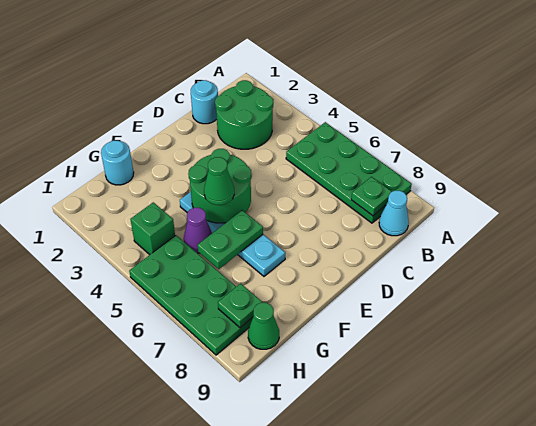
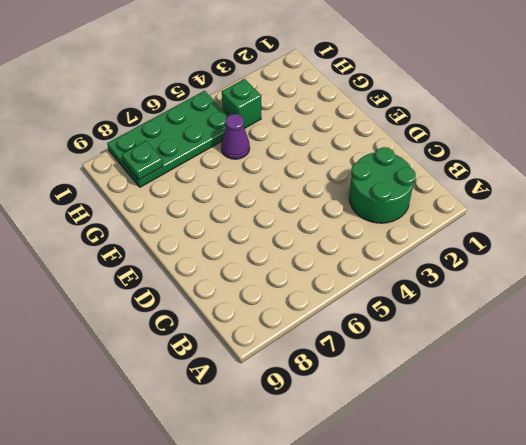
none -> green plate A5:B8 level 1
none -> cyan cone B9 level 1
none -> cyan round brick C1 level 1

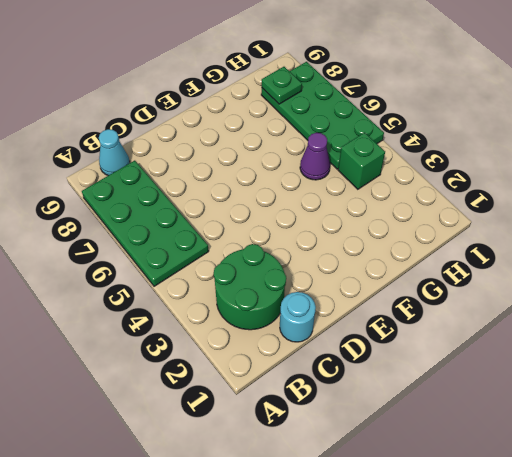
none -> cyan plate F4:F7 level 1
none -> cyan round brick G1 level 1
none -> green cone H9 level 1

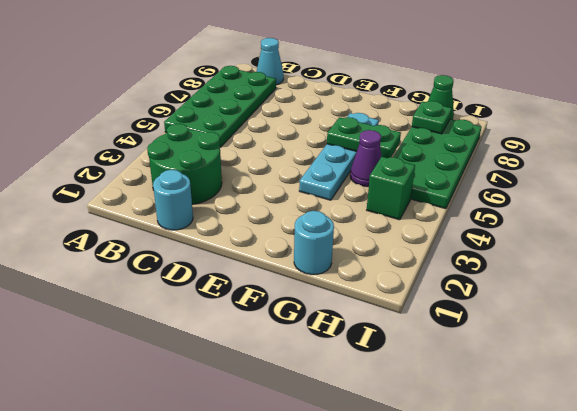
none -> green plate B8 level 2
none -> green round brick E4:F5 level 2
none -> green cone F5 level 3

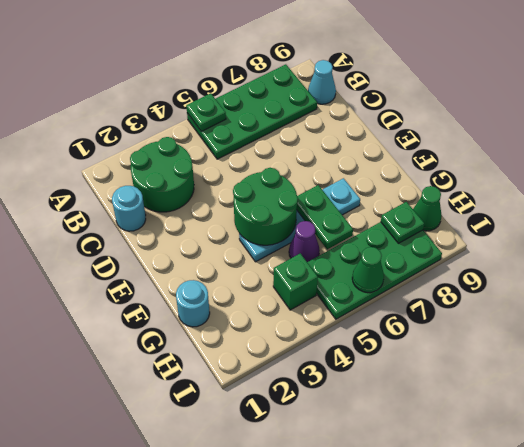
green plate A5 level 2 -> green plate B8 level 2
green cone I6 level 2 -> green cone F5 level 3

